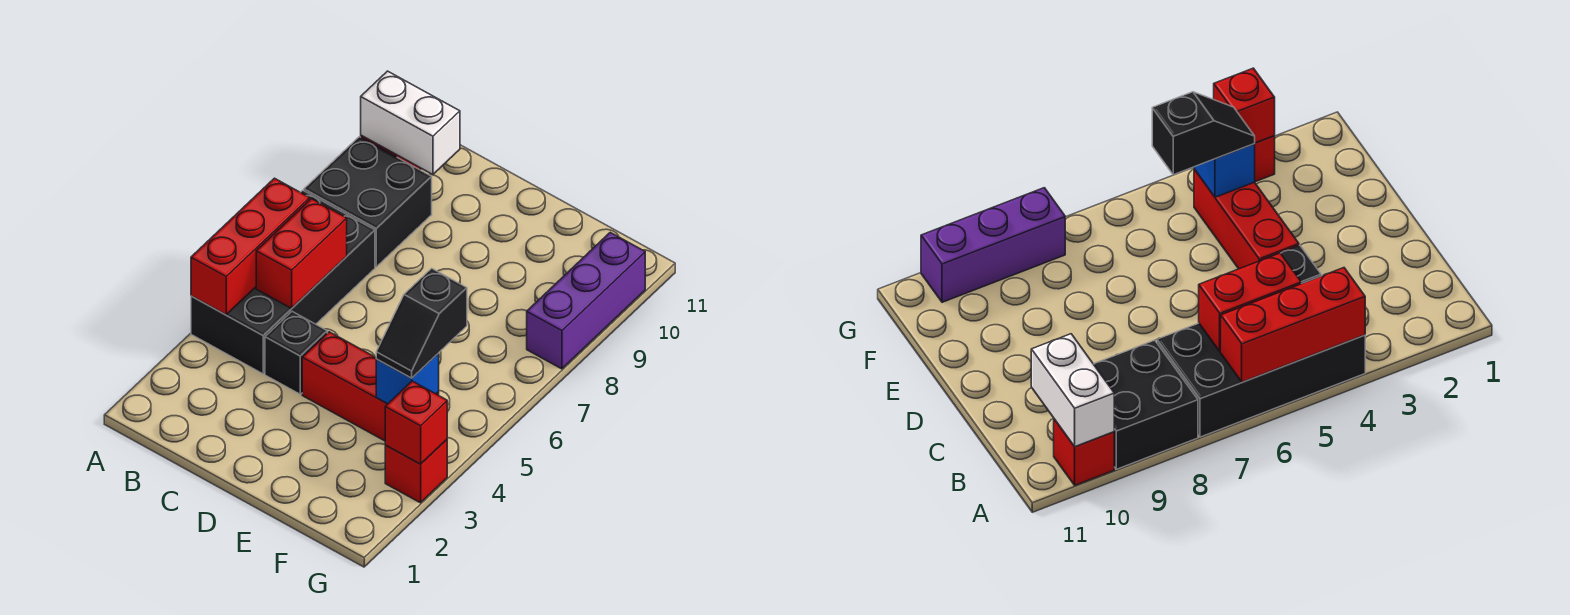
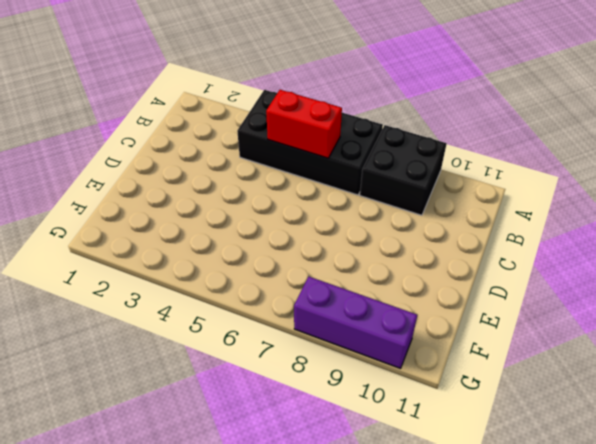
none -> red brick A10 level 1
none -> black brick C4 level 1
none -> red brick D4:F4 level 1

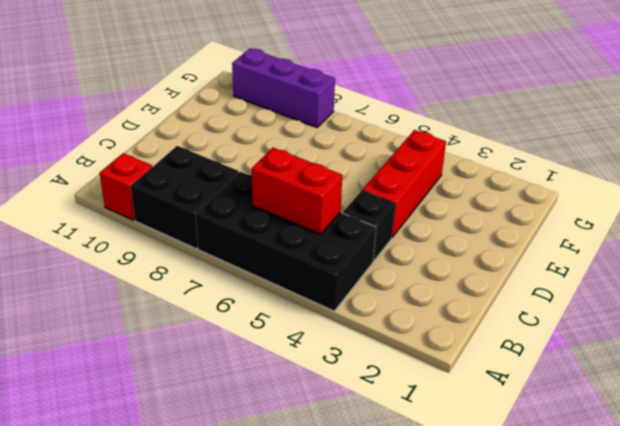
none -> red brick G3 level 1
none -> red brick A4:A6 level 2
none -> white brick A10:B10 level 2

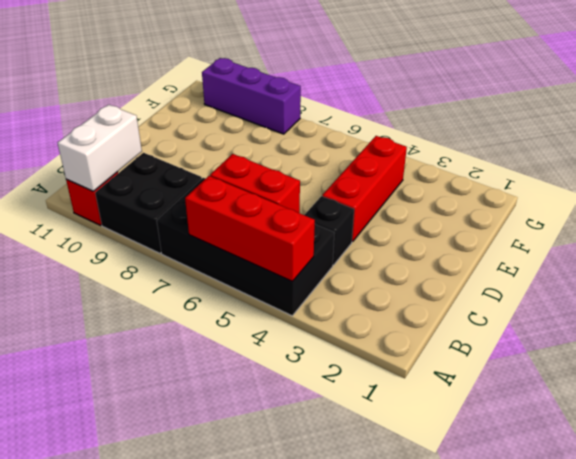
none -> red brick G3 level 1
none -> blue brick F4 level 2
none -> red brick G3 level 2

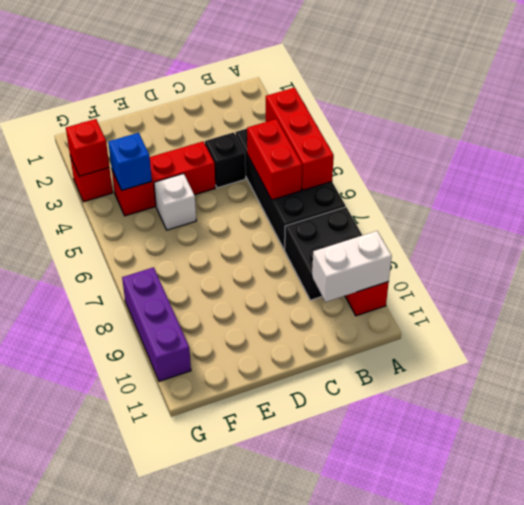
white brick E5 level 1 -> none
none -> black slope F4:F5 level 3 top 5

